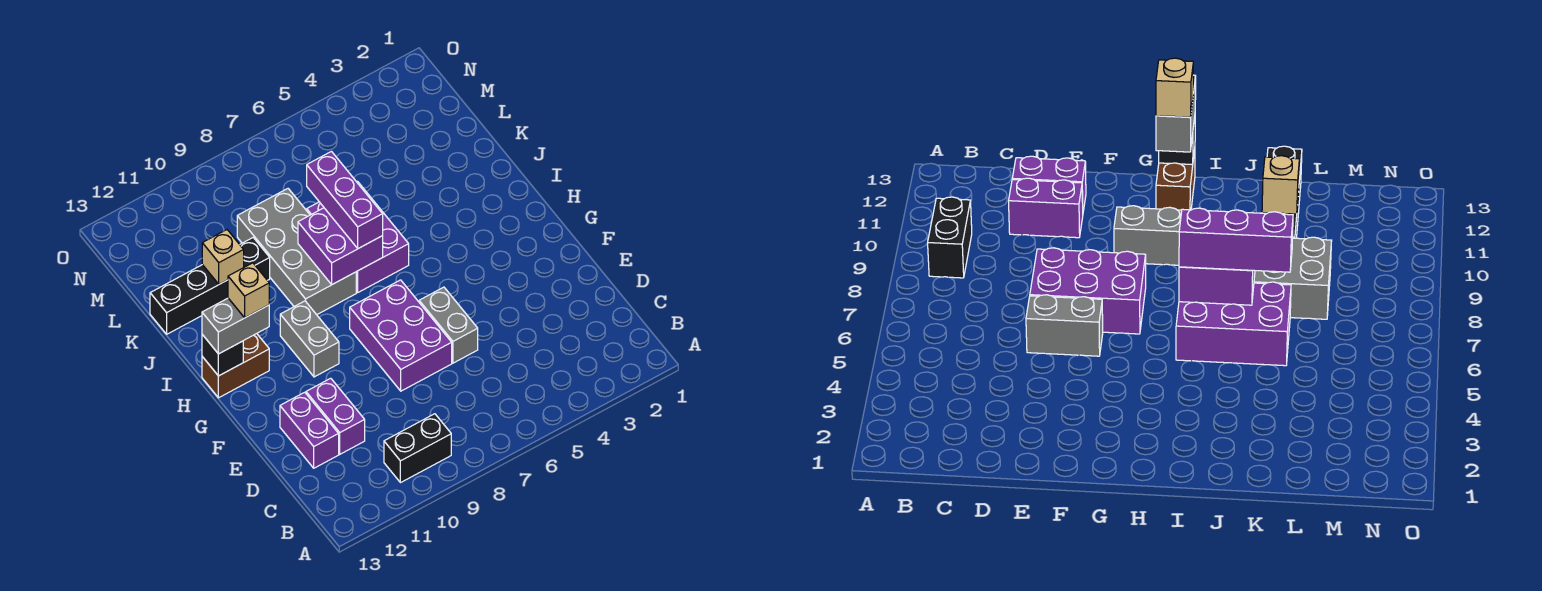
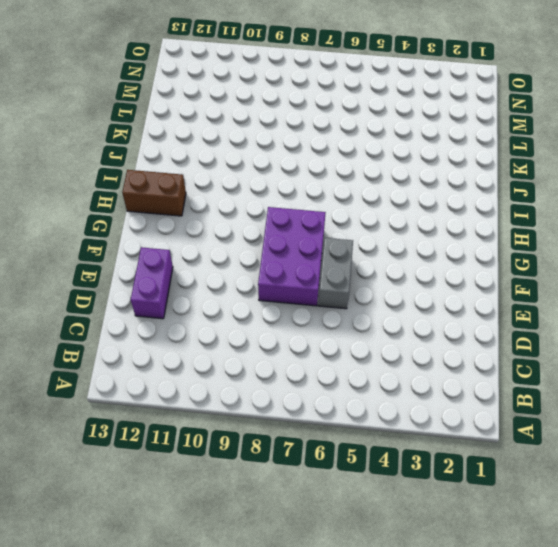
none -> black brick B9:B10 level 1
none -> purple brick D11:E11 level 1
none -> grey brick G10:H10 level 1

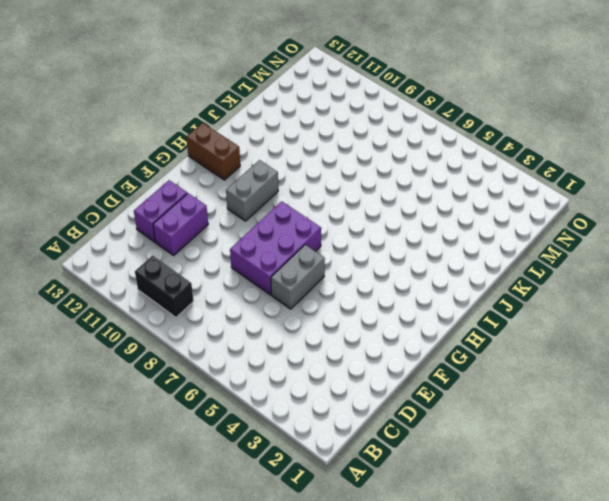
none -> purple brick I6:K7 level 1
none -> grey brick I8:L9 level 1
none -> black brick K10:K13 level 1

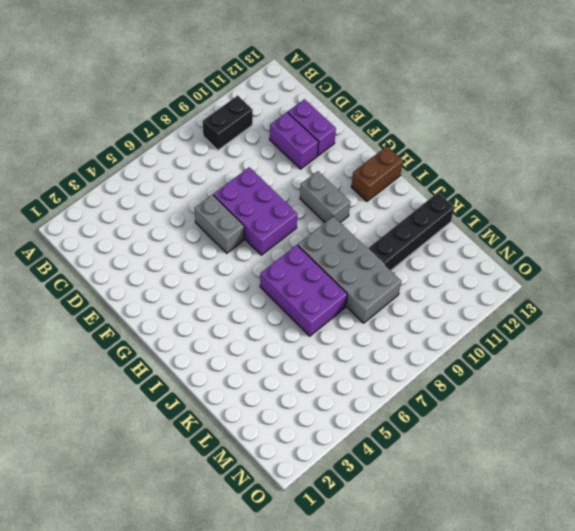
none -> black brick H13 level 2
none -> purple brick I7:J8 level 2
none -> tan brick K11 level 2

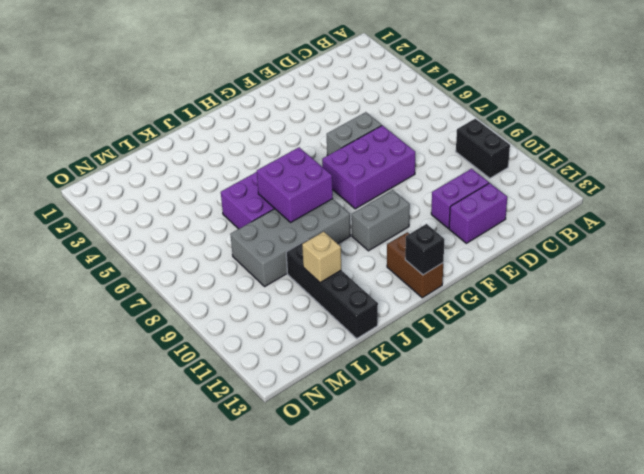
none -> grey brick H12:H13 level 3
none -> purple brick I7:K7 level 3
none -> tan brick H12 level 4

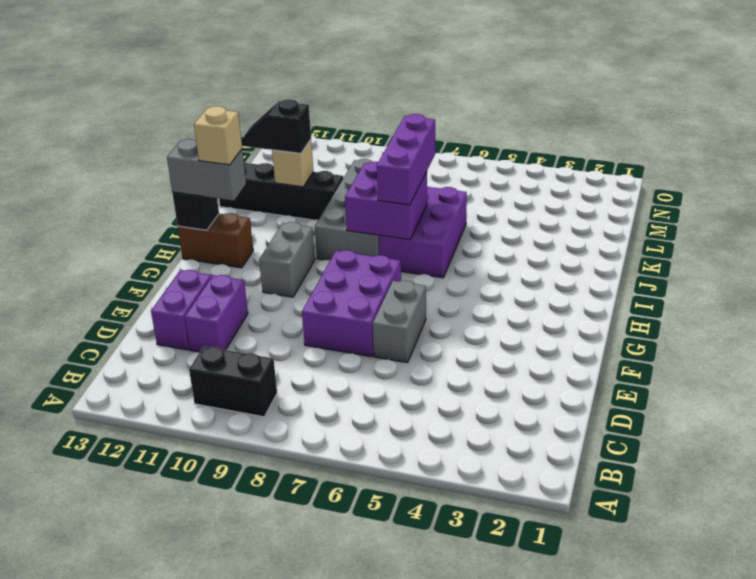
black slope K11:K12 level 3 top 11 -> none

